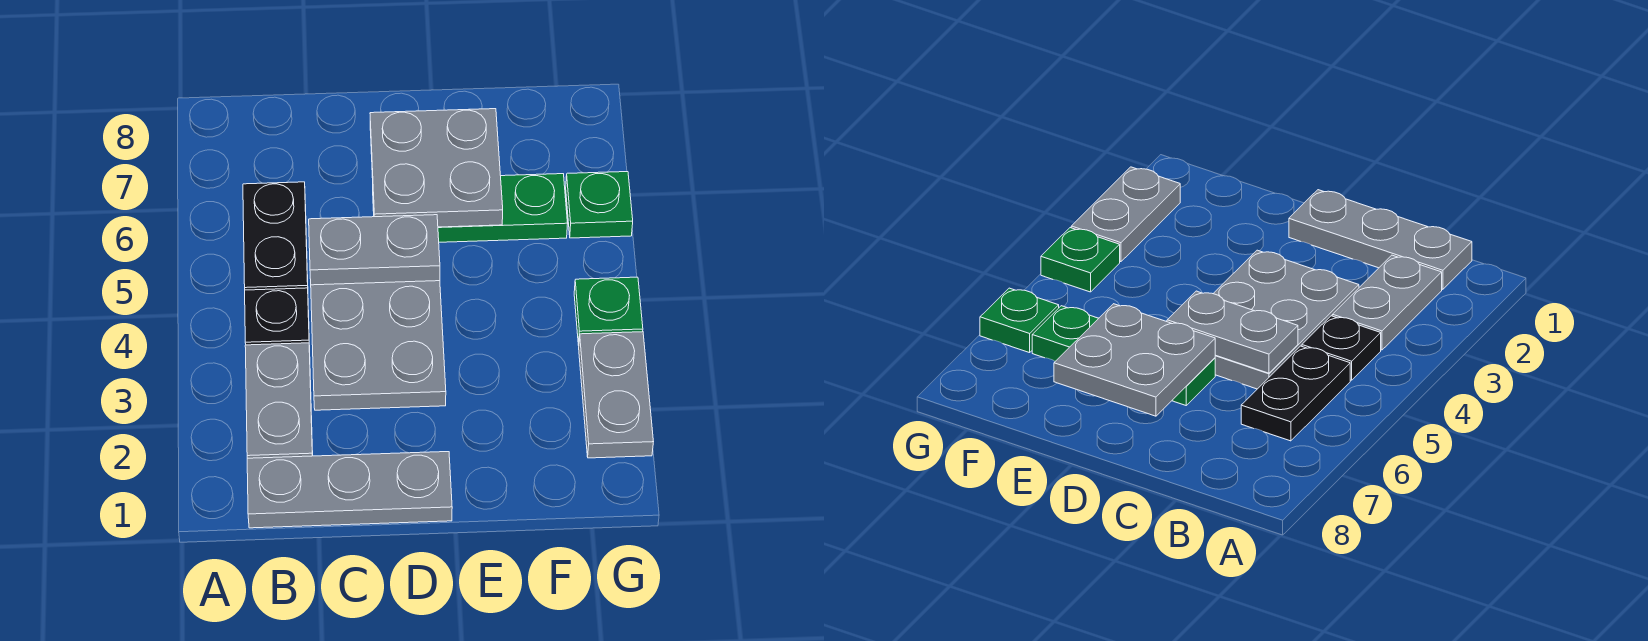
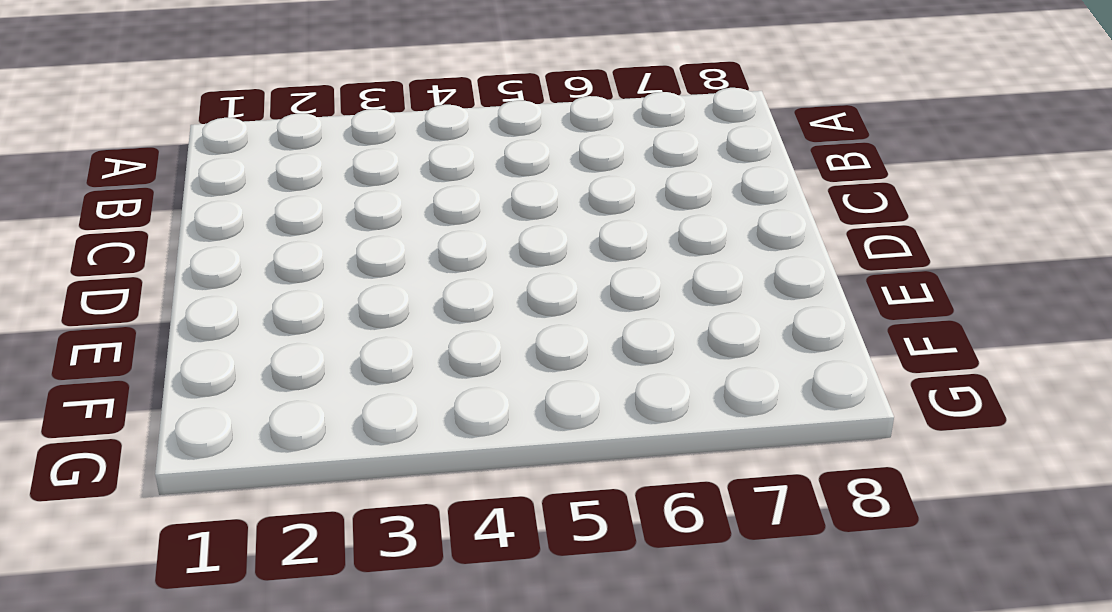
none -> grey plate B1:D1 level 1
none -> grey plate B2:B3 level 1

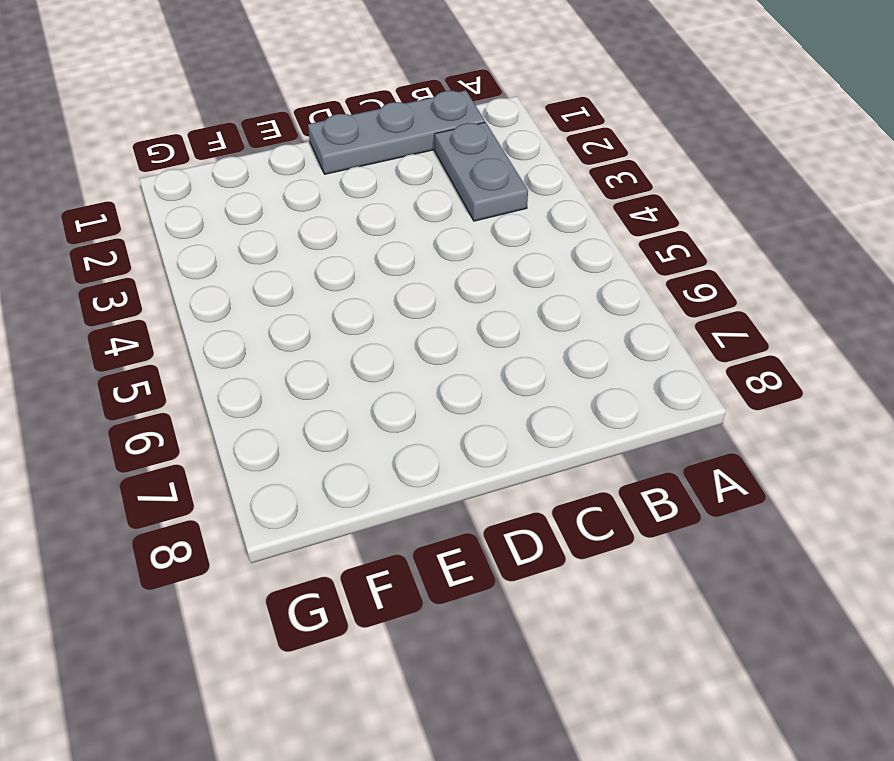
none -> black plate B4 level 1
none -> black plate B5:B6 level 1

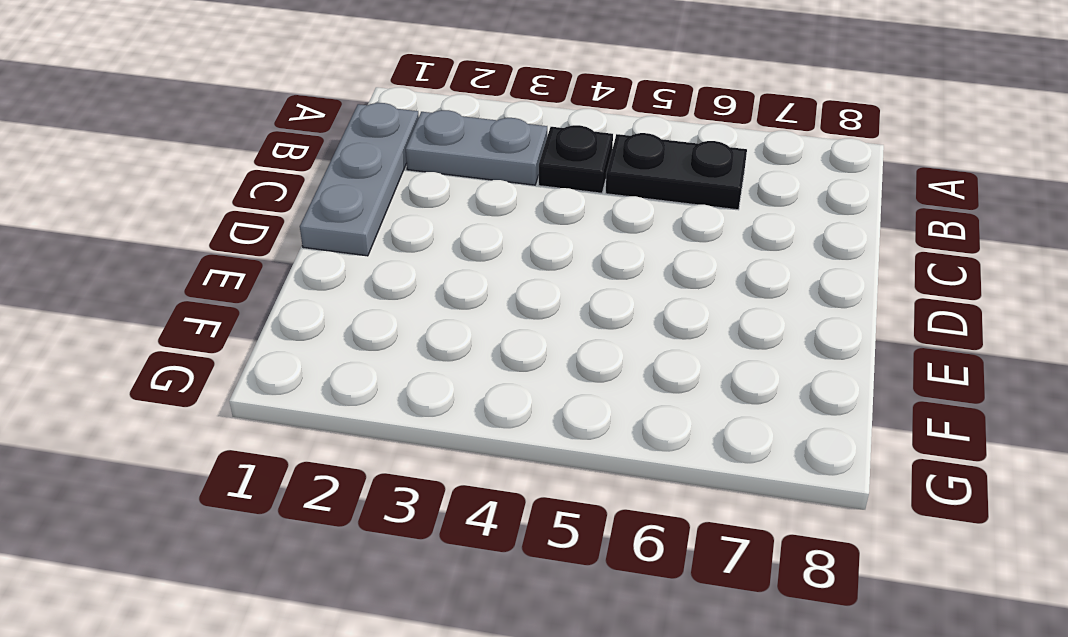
none -> grey plate C3:D5 level 1
none -> green plate D6:F6 level 1

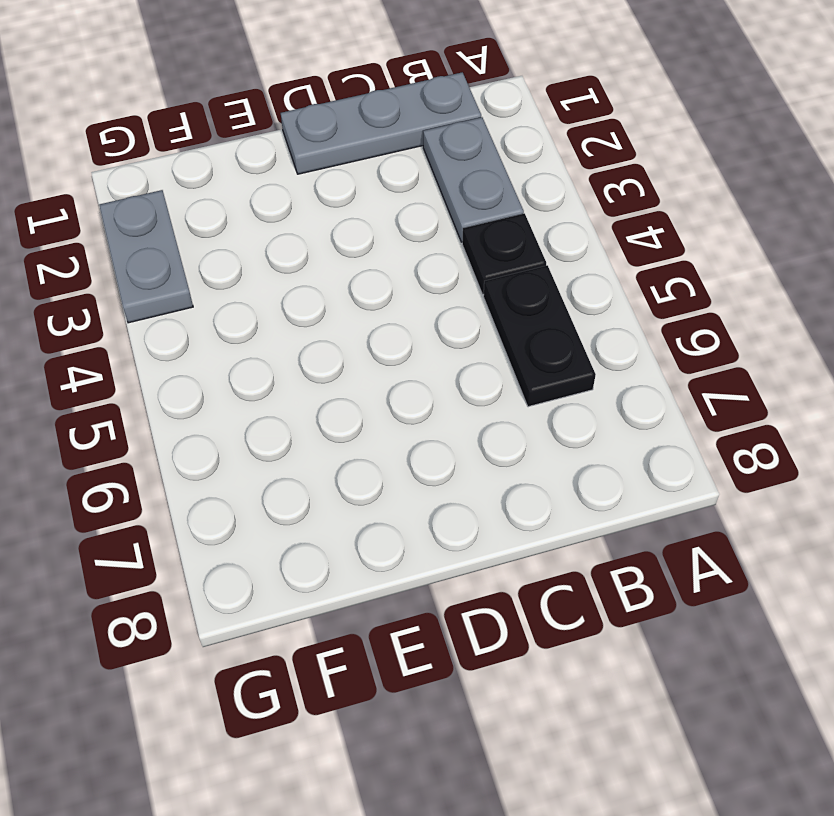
none -> grey plate C3:D5 level 1
none -> green plate D6:F6 level 1

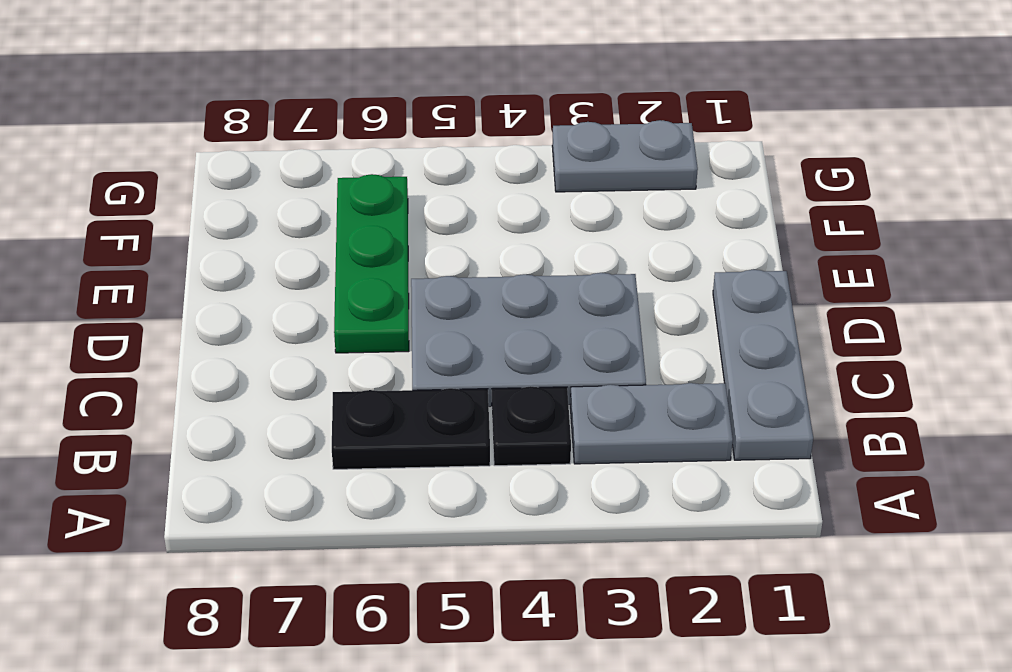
none -> green plate G4 level 1
none -> green plate G6 level 1

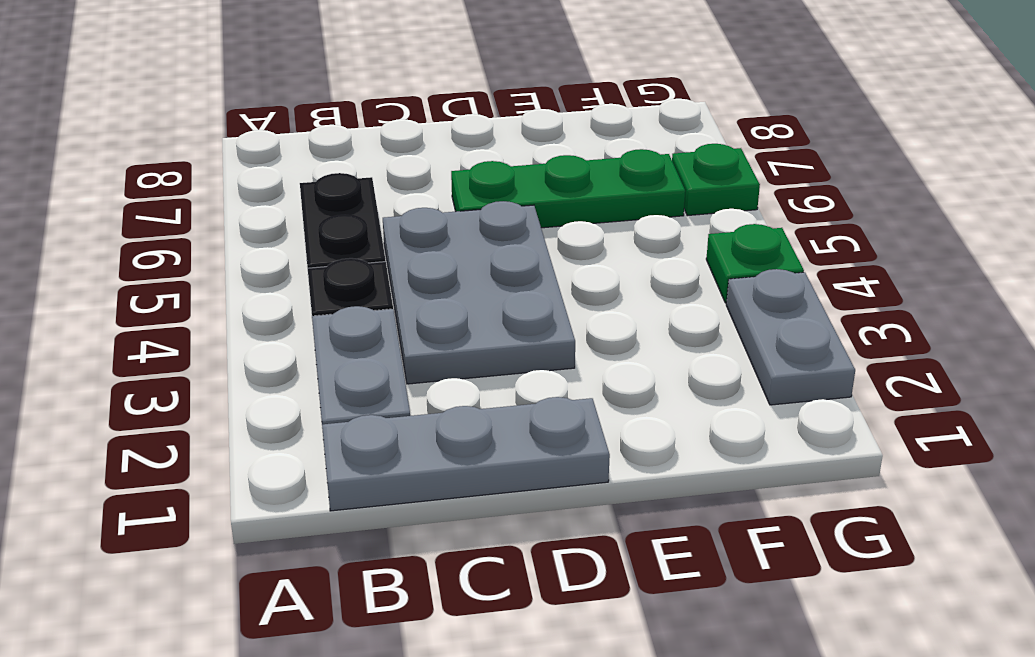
none -> grey plate C5:D5 level 2
none -> grey plate D6:E7 level 2

